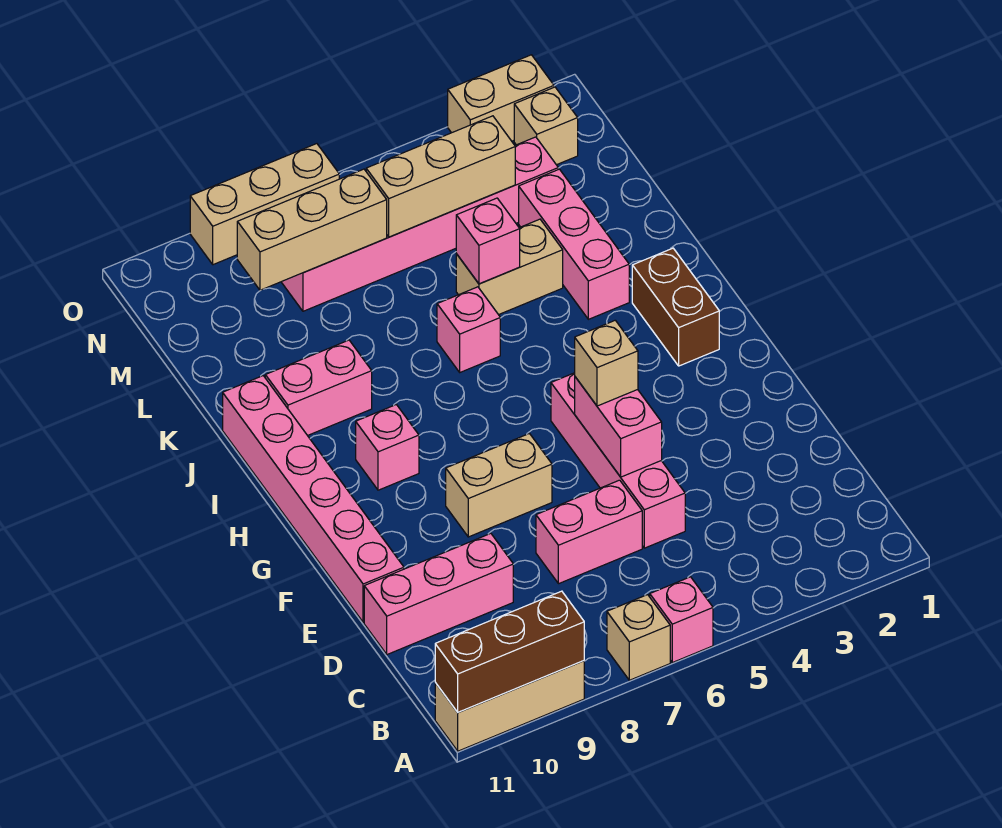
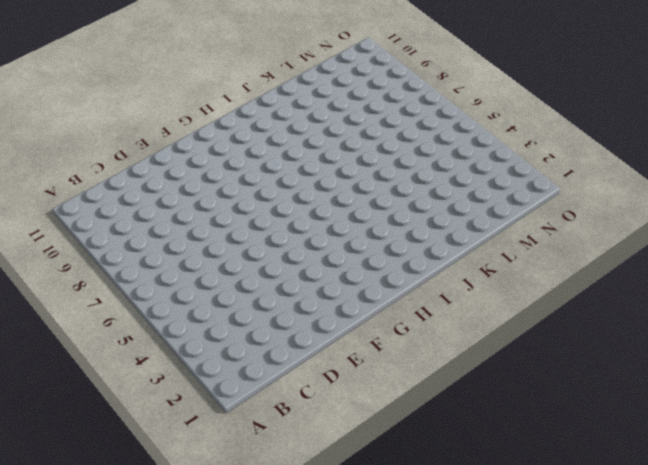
none -> pink brick A6 level 1
none -> tan brick A7 level 1
none -> tan brick A9:A11 level 1

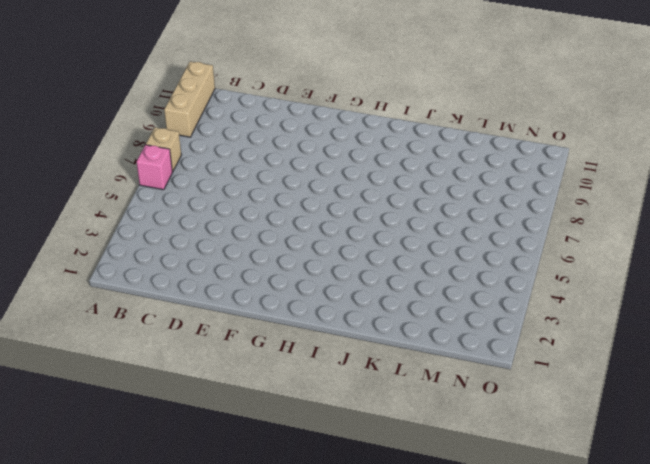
none -> pink brick D5:G5 level 1
none -> pink brick D6:D7 level 1
none -> pink brick D9:D11 level 1

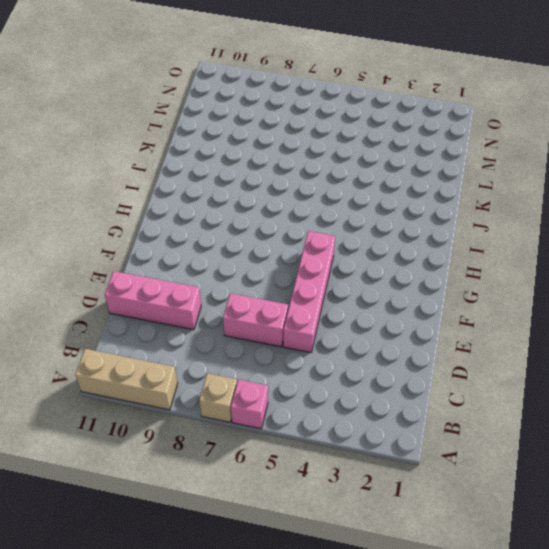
none -> pink brick E11:J11 level 1
none -> tan brick F7:F8 level 1
none -> brown brick H2:I2 level 1

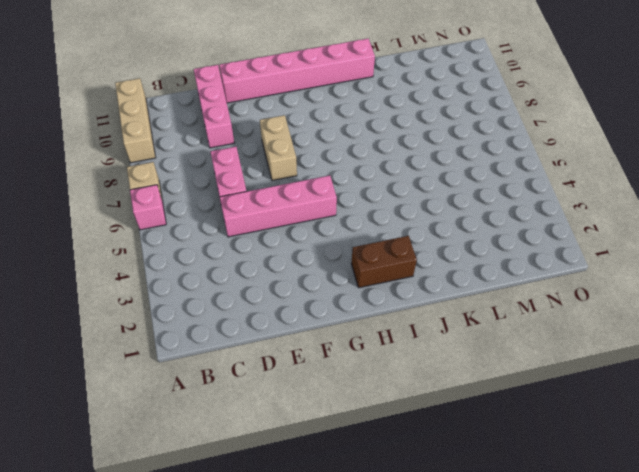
none -> pink brick H9 level 1
none -> pink brick J3:L3 level 1
none -> pink brick J6 level 1

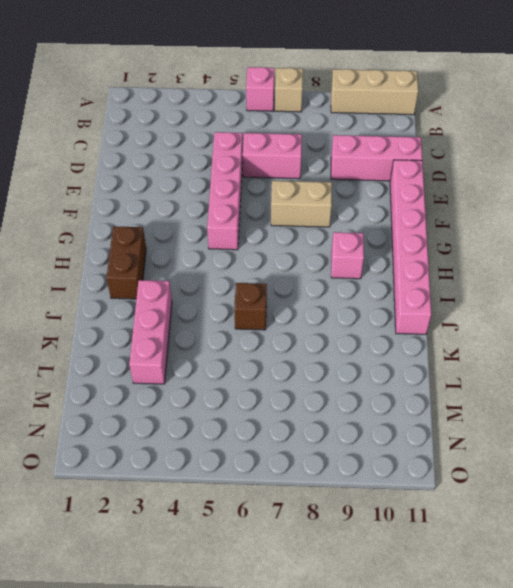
brown brick J6 level 1 -> pink brick J6 level 1
none -> pink brick J9:J10 level 1
none -> tan brick K4:K5 level 1
none -> pink brick M3:M8 level 1

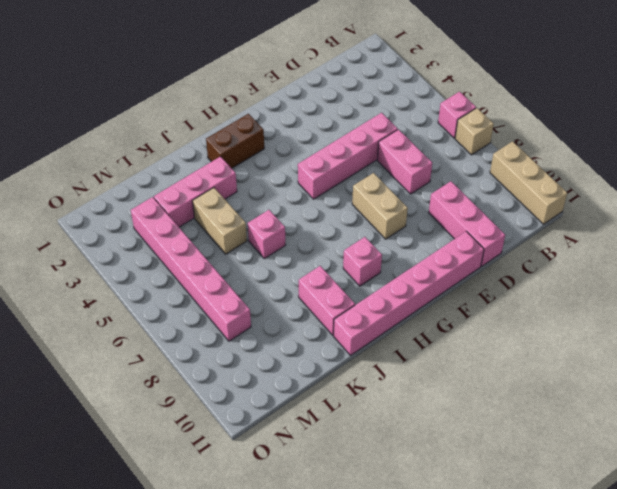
none -> tan brick N2 level 1
none -> tan brick O2:O3 level 1
none -> tan brick O7:O9 level 1

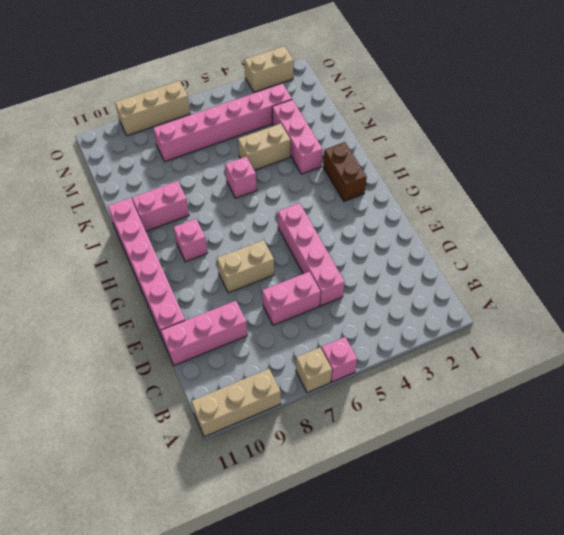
none -> tan brick N2 level 1
none -> brown brick A9:A11 level 2
none -> pink brick E5:F5 level 2

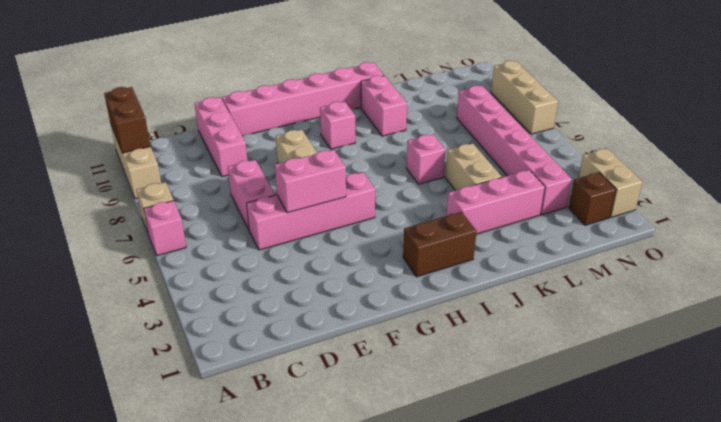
brown brick A10:A11 level 2 -> brown brick A9:A11 level 2
brown brick N2 level 1 -> tan brick N2 level 1
none -> pink brick K5 level 2
none -> tan brick M4:M6 level 2
none -> tan brick M7:M9 level 2

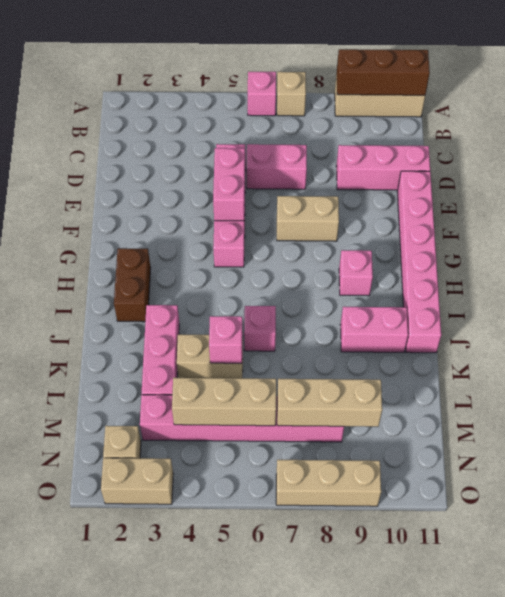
none -> tan brick F5 level 3

